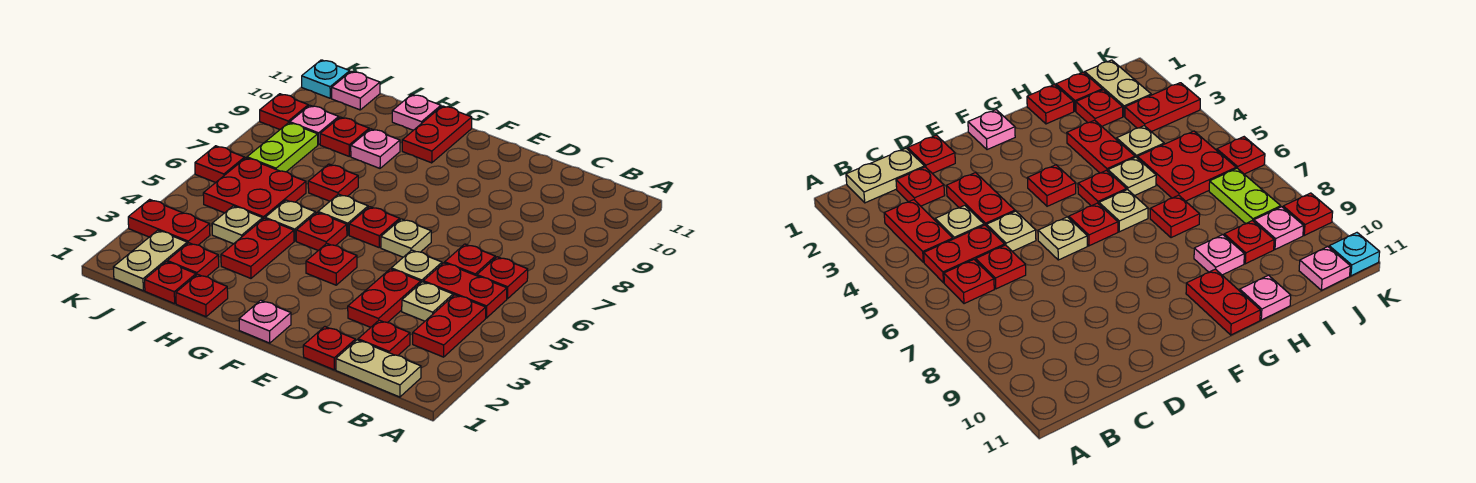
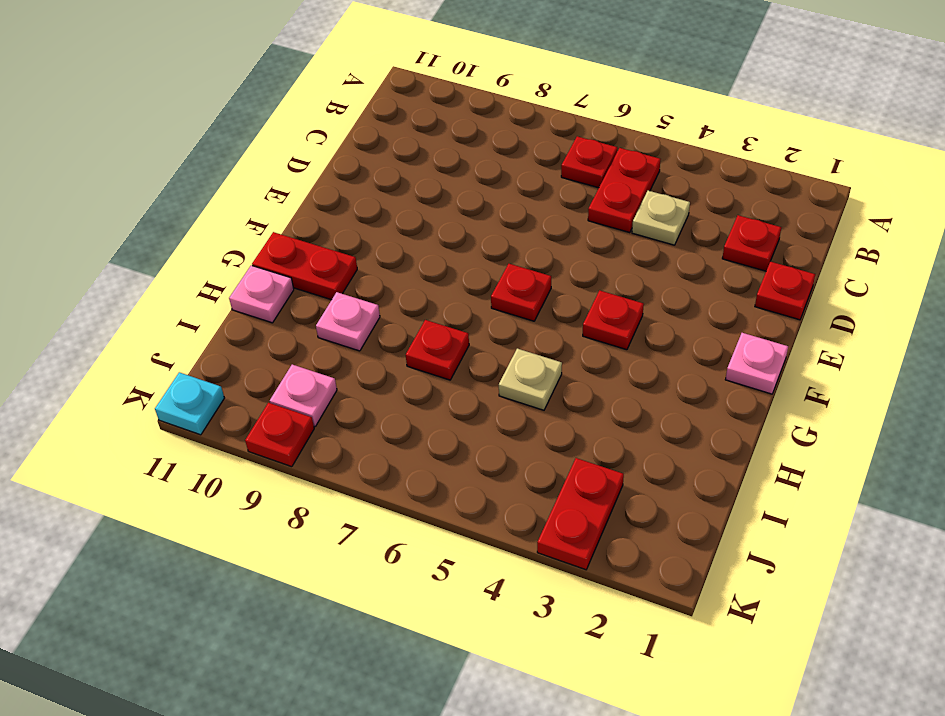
none -> tan plate B1:C1 level 1
none -> red plate B3:B4 level 1
none -> red plate C6 level 1
none -> red plate D3:D4 level 1

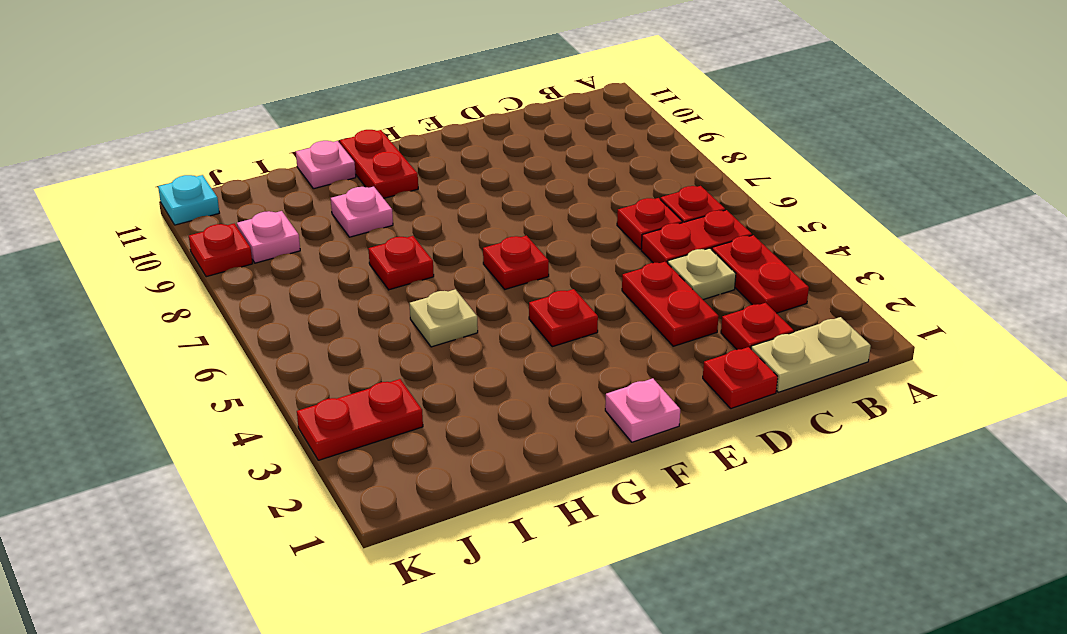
none -> tan plate D5 level 1
none -> tan plate E6 level 1
none -> red plate G5 level 1
none -> tan plate G6 level 1

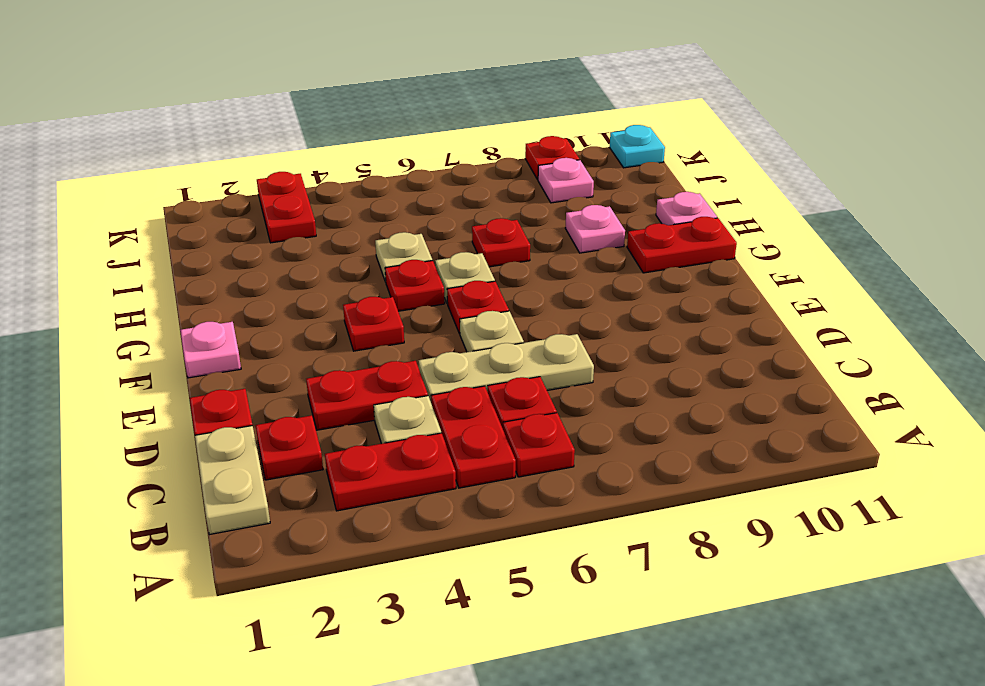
tan plate D5:D7 level 1 -> tan plate D5 level 1
none -> red plate H1 level 1
none -> red plate H3:H4 level 1
none -> red plate I1 level 1
none -> red plate I2 level 1

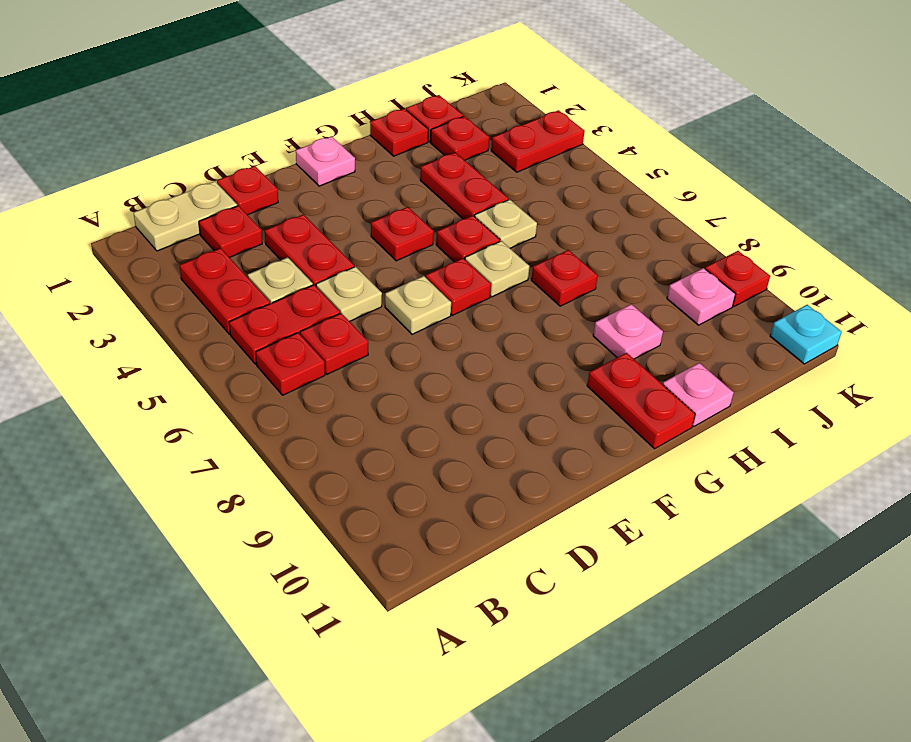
none -> tan plate I4 level 1
none -> red plate I5:J6 level 1
none -> red plate I9 level 1
none -> tan plate J1:J2 level 1

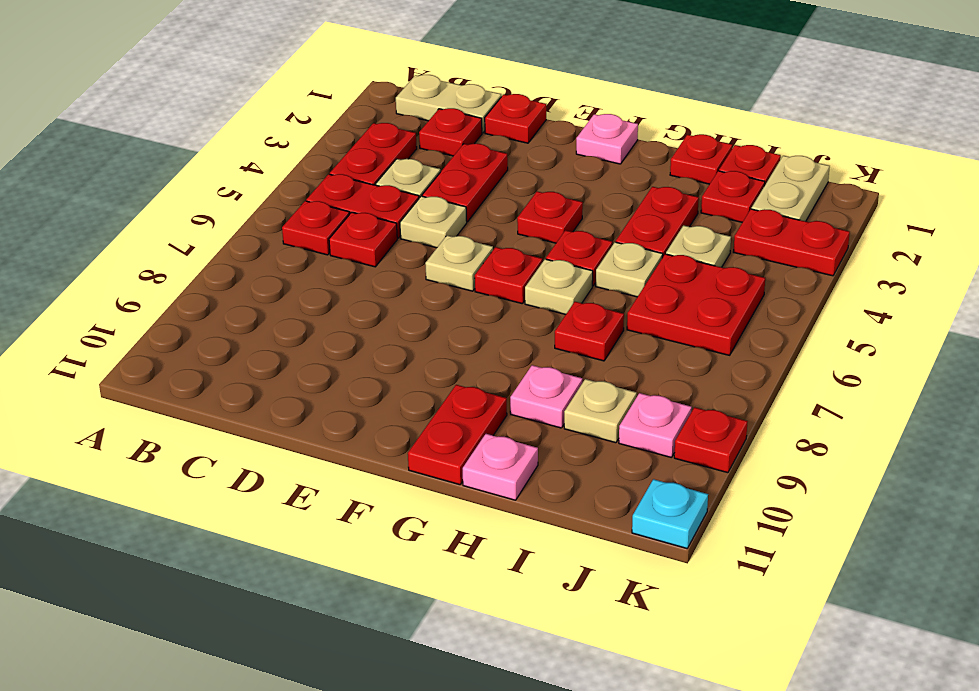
tan plate I9 level 1 -> red plate I9 level 1
none -> lime plate J7:J8 level 1
none -> pink plate J11 level 1
none -> red plate K6 level 1

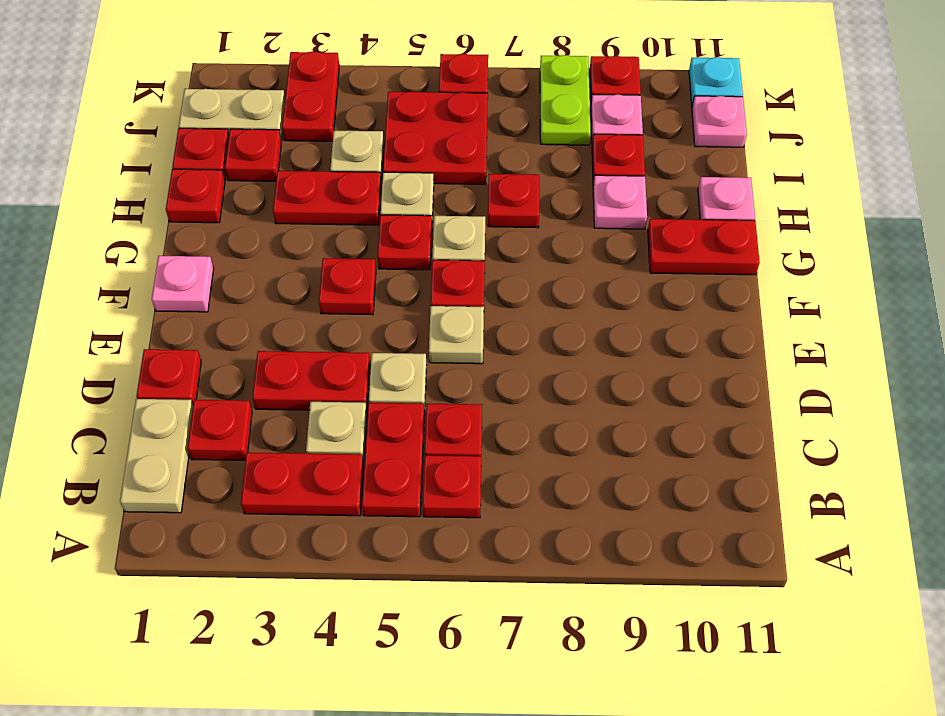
lime plate J8:K8 level 1 -> lime plate J7:J8 level 1

